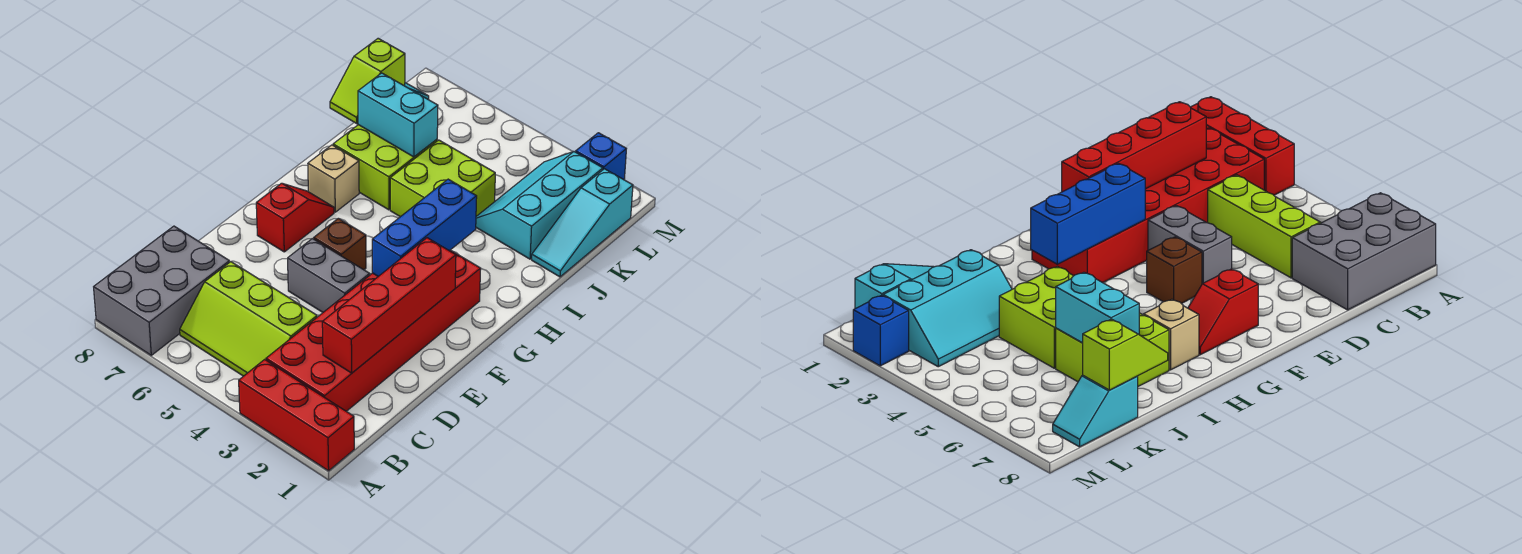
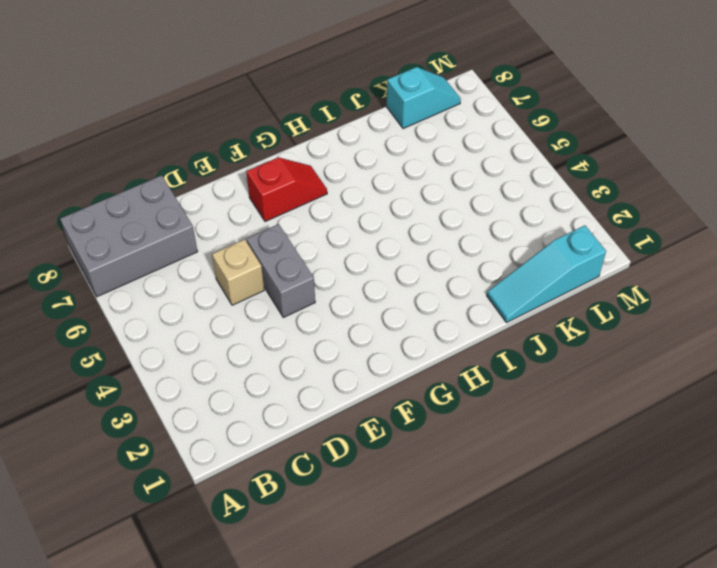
tan brick D5 level 1 -> tan brick H7 level 1
none -> red brick A1:A3 level 1
none -> red brick B2:G3 level 1
none -> lime slope B4:C6 level 1 top C

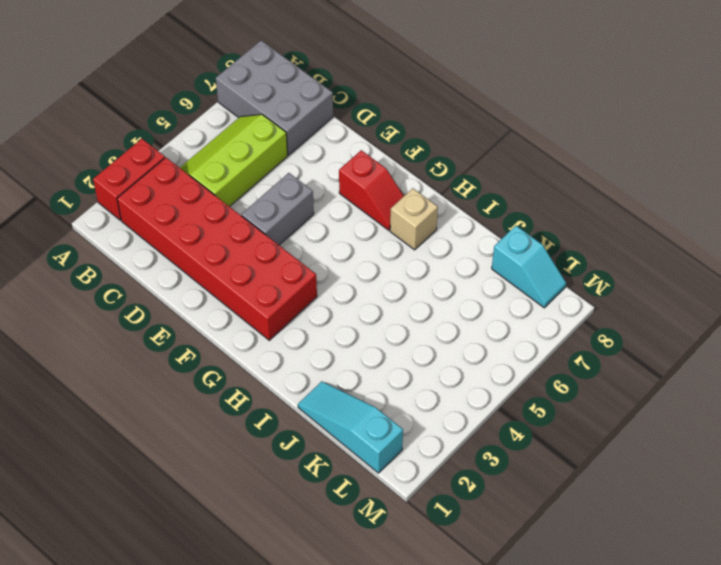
red brick A2:A3 level 1 -> red brick A1:A3 level 1
none -> brown brick F5 level 1
none -> lime brick I4:J5 level 1
none -> lime brick I6:J7 level 1

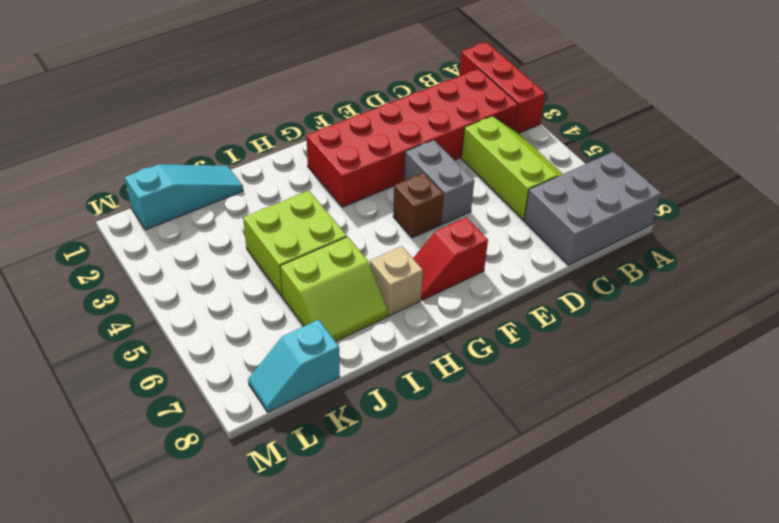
lime slope I6:J7 level 1 top 6 -> lime brick I6:J7 level 1
none -> cyan slope J2:L3 level 1 top 2
none -> blue brick M2 level 1
none -> red brick C2:F2 level 2

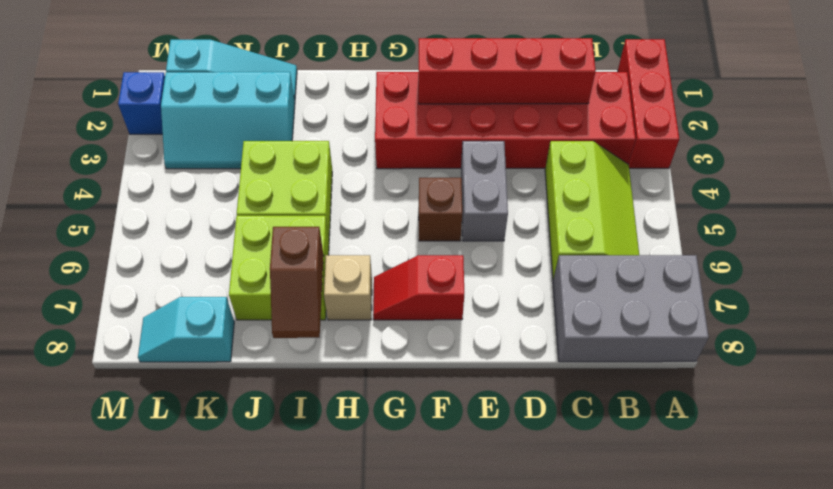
brown slope I7:I8 level 2 top 7 -> none
none -> blue brick F3:H3 level 2
none -> cyan brick J6:J7 level 2
none -> lime slope J8:K8 level 2 top K

